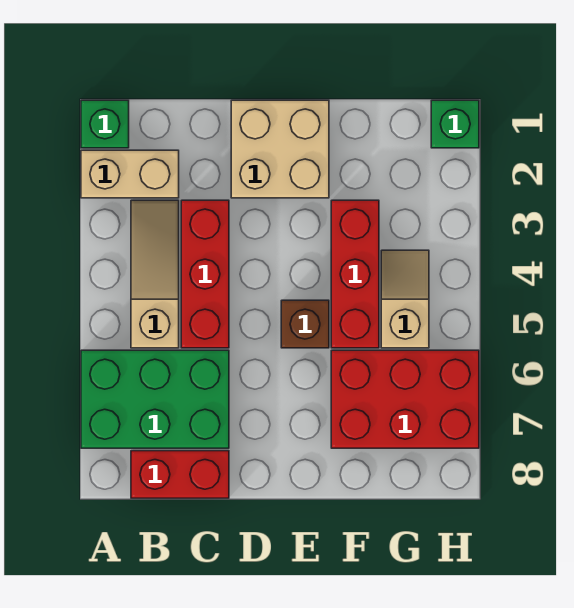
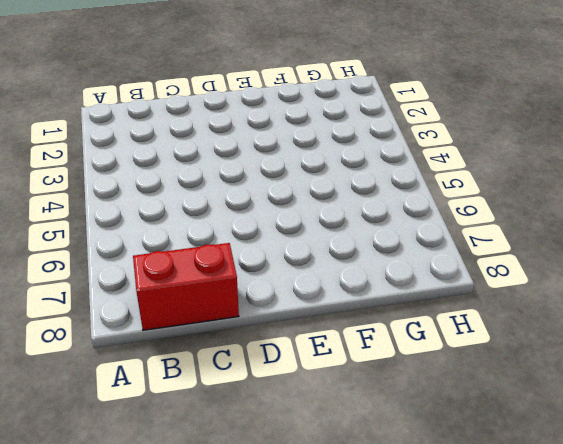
none -> green brick A1 level 1
none -> tan brick A2:B2 level 1
none -> green brick A6:C7 level 1

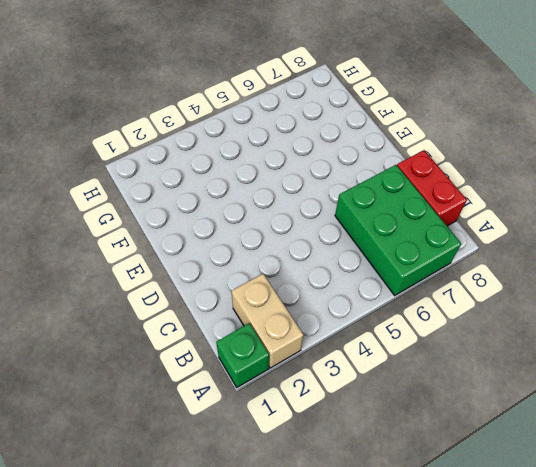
none -> tan slope B3:B5 level 1 top 5
none -> red brick C3:C5 level 1
none -> tan brick D1:E2 level 1

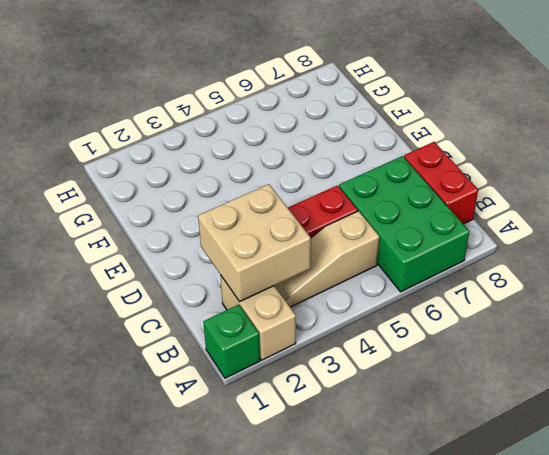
tan brick B2:C3 level 2 -> tan brick D1:E2 level 1
none -> brown brick E5 level 1
none -> red brick F3:F5 level 1
none -> red brick F6:H7 level 1

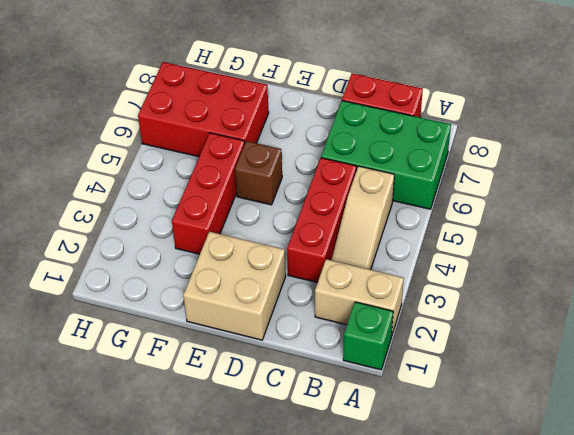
none -> tan slope G4:G5 level 1 top 5
none -> green brick H1 level 1

